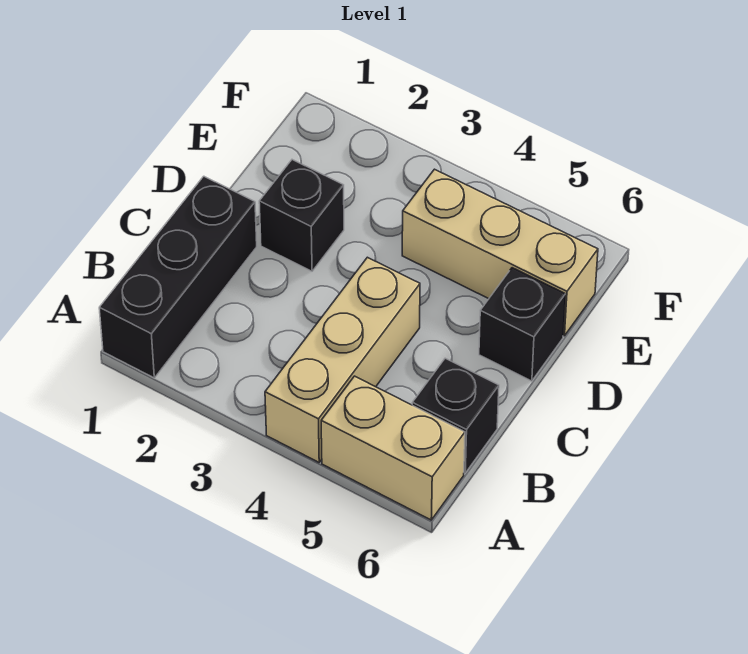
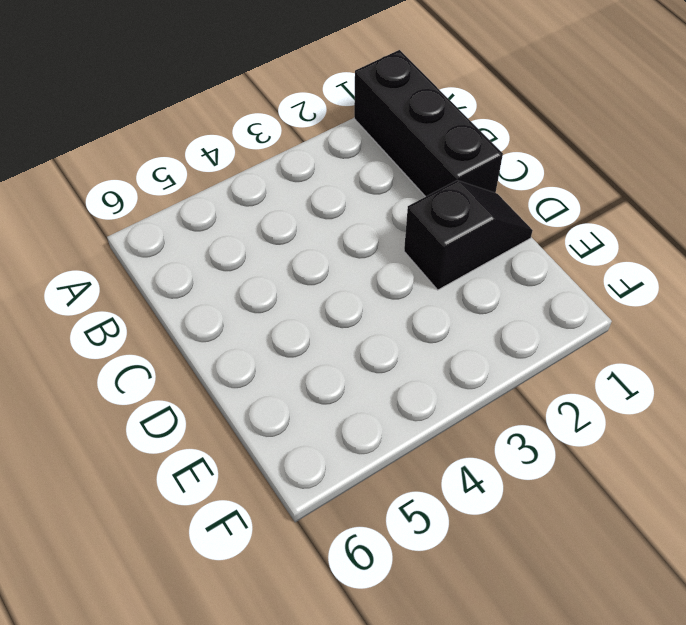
black slope D1:D2 level 1 top 2 -> black brick D2 level 1
none -> tan brick A4:C4 level 1
none -> tan brick A5:A6 level 1

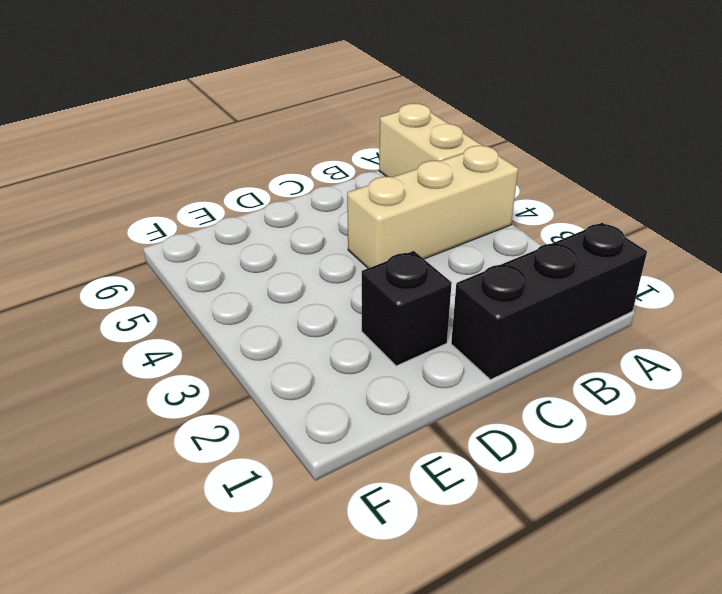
none -> black brick B6 level 1
none -> black brick D6 level 1

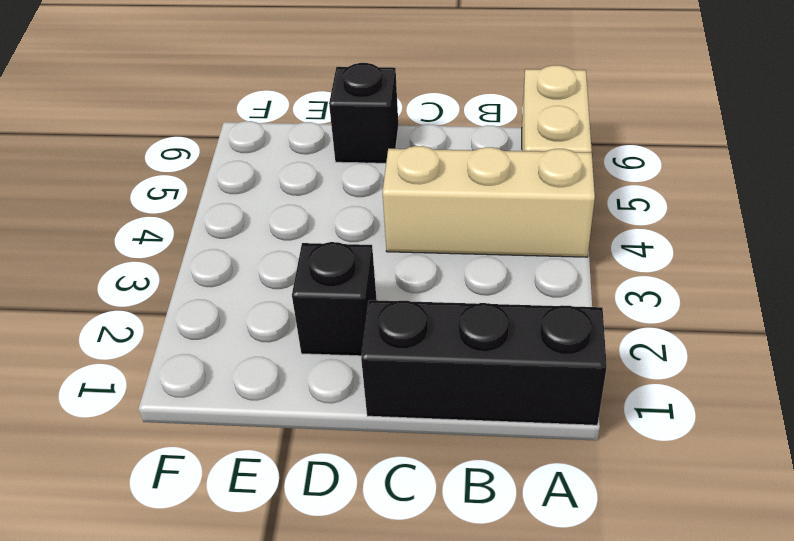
none -> black brick B6 level 1
none -> tan brick E4:E6 level 1

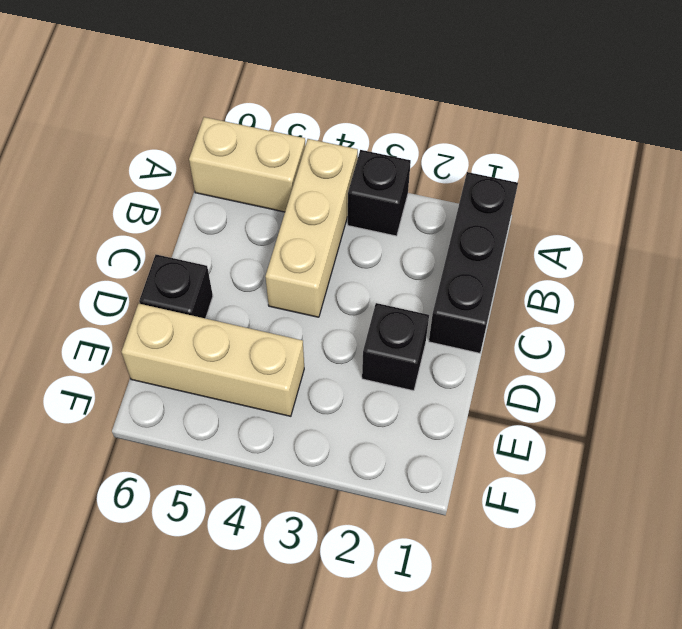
black brick A3 level 1 -> black brick B6 level 1

